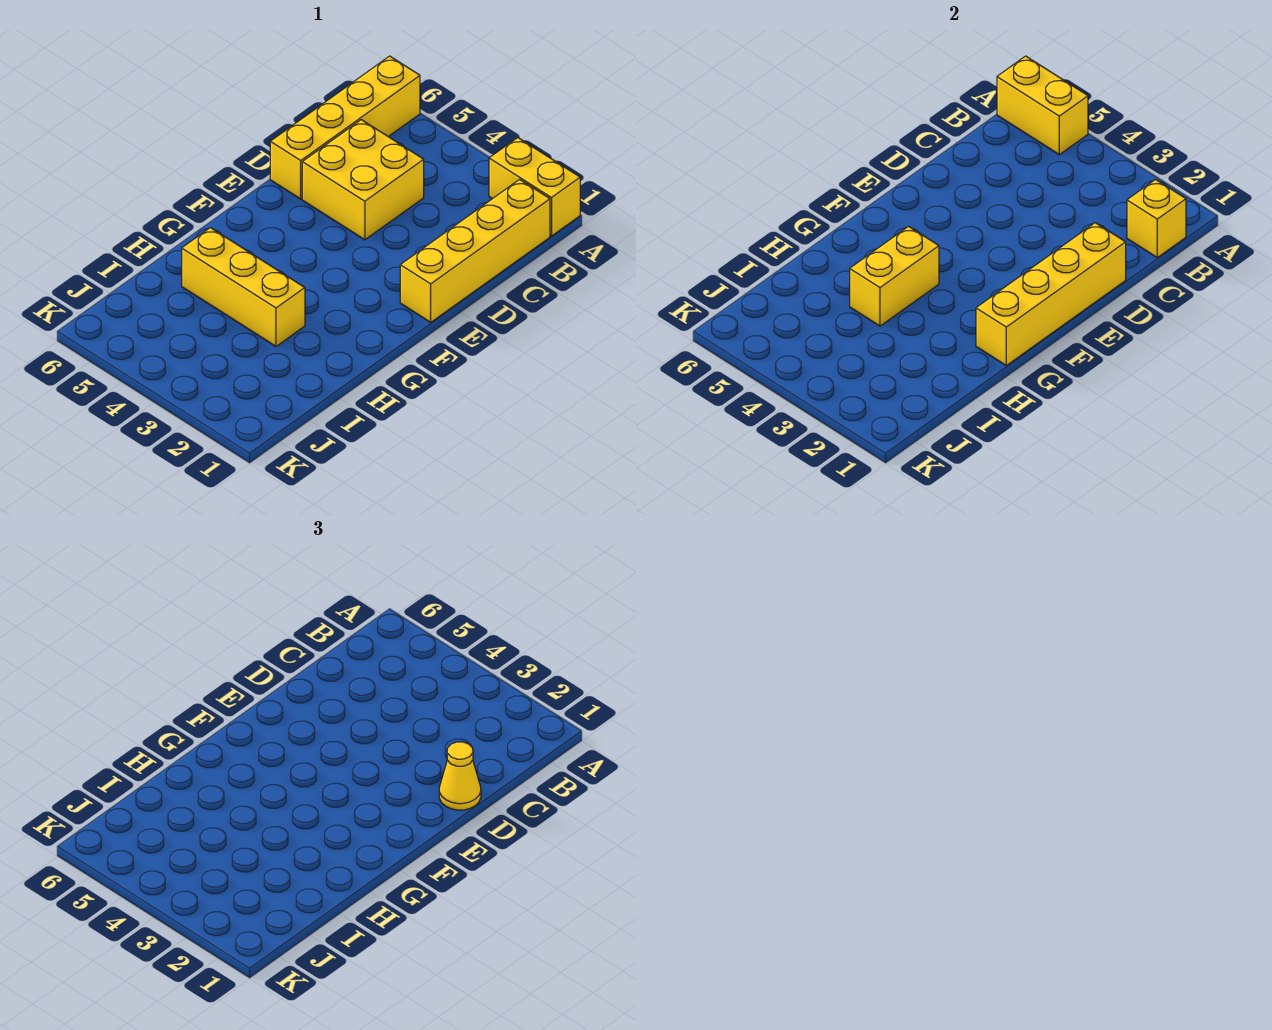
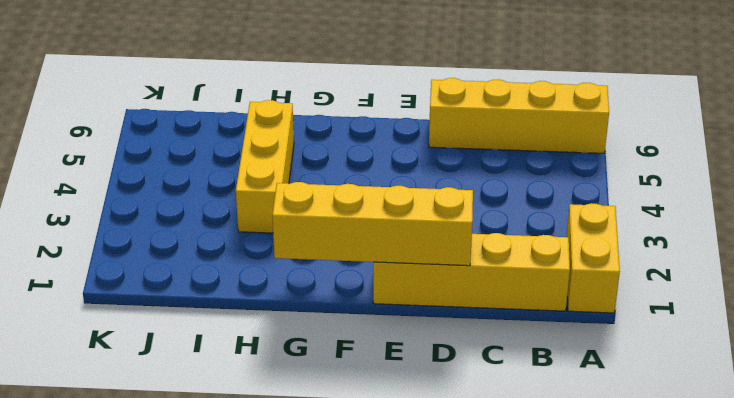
none -> yellow brick C4:D5 level 1
none -> yellow brick A5:A6 level 2

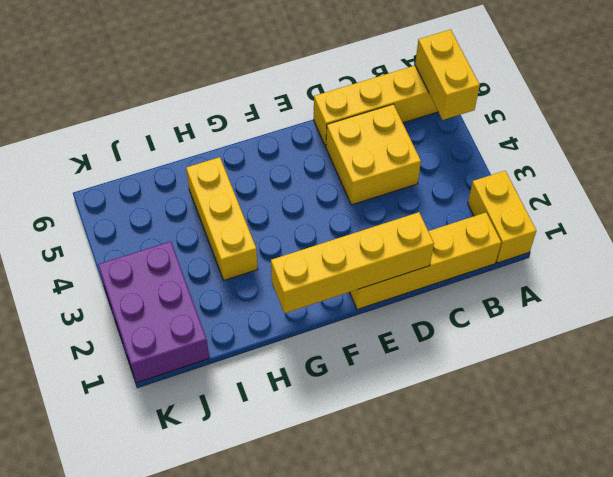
purple brick J1:K3 level 1 -> none
none -> yellow brick B1 level 2
none -> yellow brick G4:H4 level 2

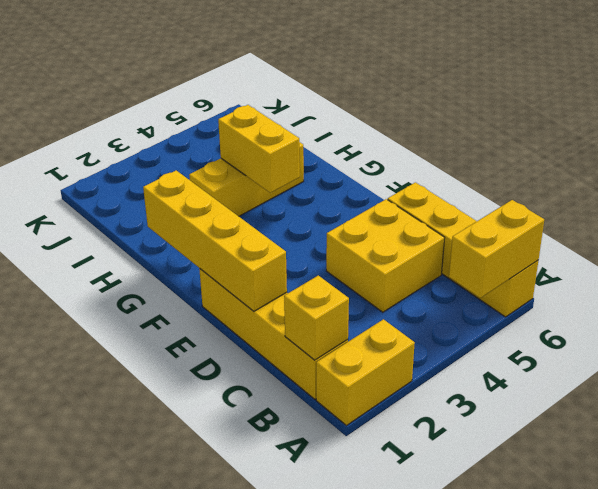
none -> yellow cone D1 level 3

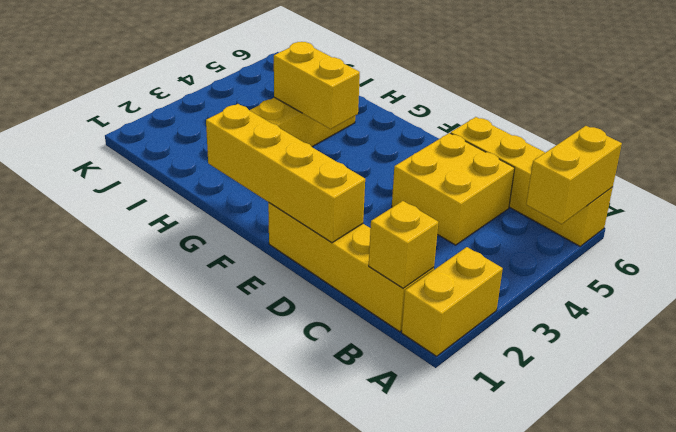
none -> yellow cone D1 level 3

